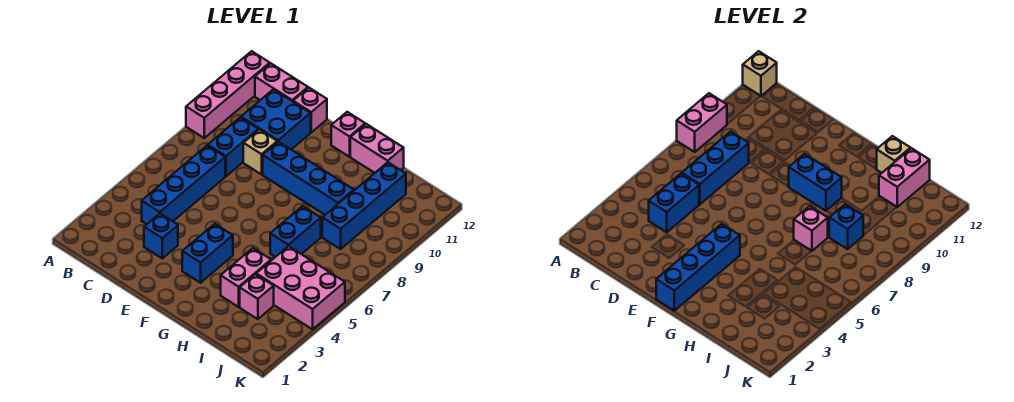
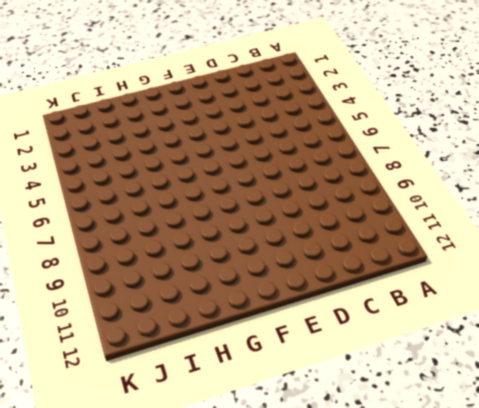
none -> pink brick A9:A12 level 1
none -> pink brick B12:C12 level 1
none -> blue brick C4:C7 level 1

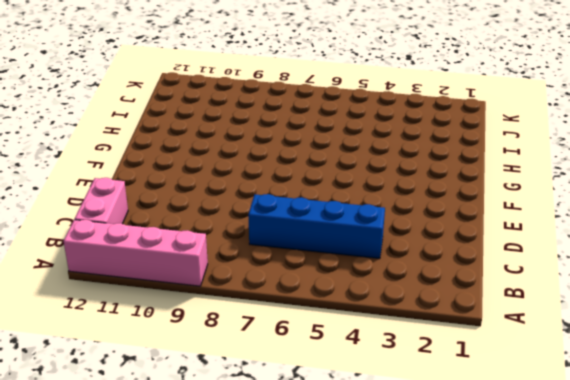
none -> blue brick C8:C9 level 1
none -> blue brick C10:D11 level 1
none -> blue brick D3 level 1

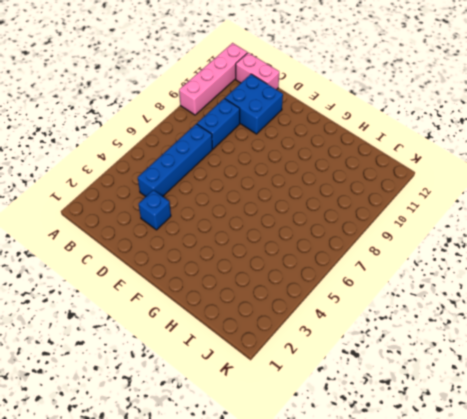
none -> tan brick D9 level 1
none -> pink brick D12 level 1
none -> blue brick E9:H9 level 1

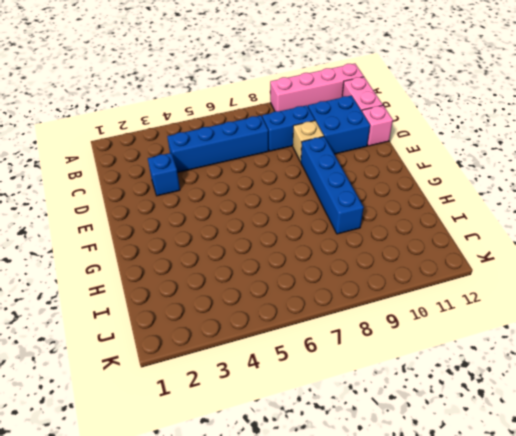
none -> blue brick F3:F4 level 1
none -> pink brick F12 level 1
none -> pink brick G12:H12 level 1

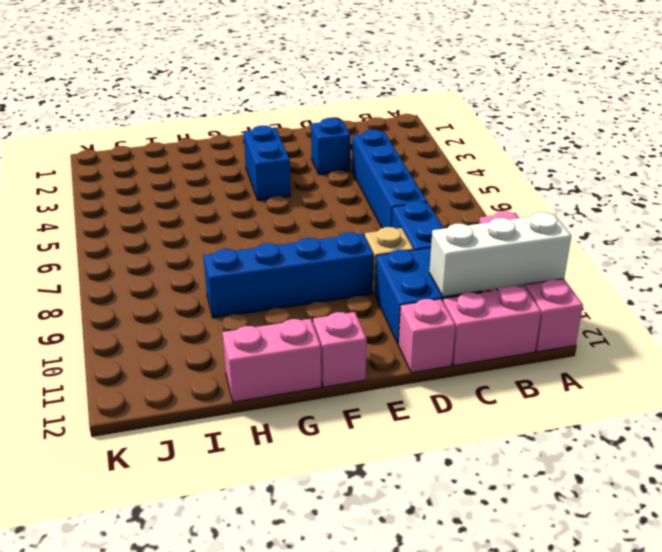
white brick A11:C11 level 2 -> none
none -> pink brick H3:H4 level 1
none -> blue brick H6:H7 level 1
none -> pink brick I3 level 1

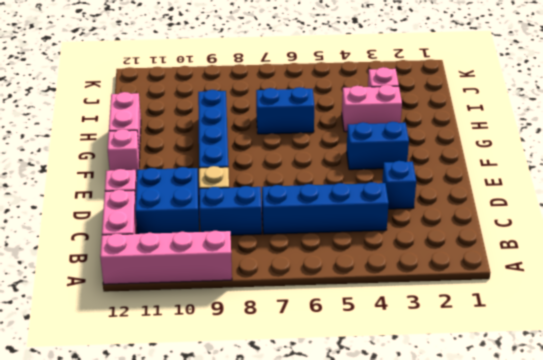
none -> pink brick I4:K5 level 1
none -> blue brick I8:I11 level 1
none -> pink brick A8:A9 level 2

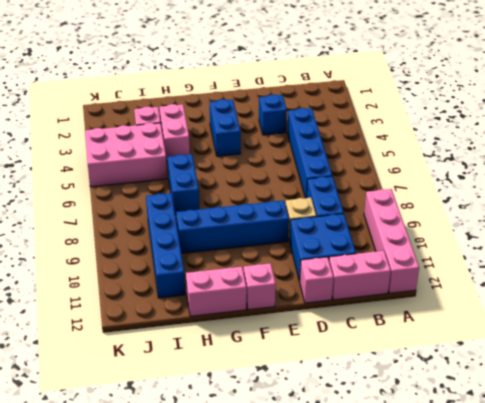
none -> pink brick A8:A9 level 2
none -> tan brick A12 level 2
none -> blue brick C4:C5 level 2

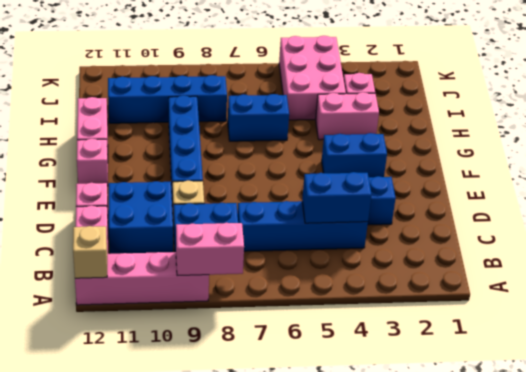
none -> blue brick C6:C8 level 2
none -> blue brick F1:F4 level 2
none -> blue brick F9:G9 level 2

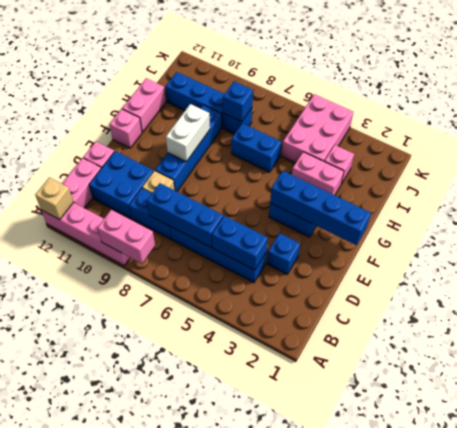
white brick F9:G9 level 2 -> blue brick F9:G9 level 2
none -> pink brick H7 level 2
none -> tan brick H12 level 2
none -> pink brick I11:I12 level 2

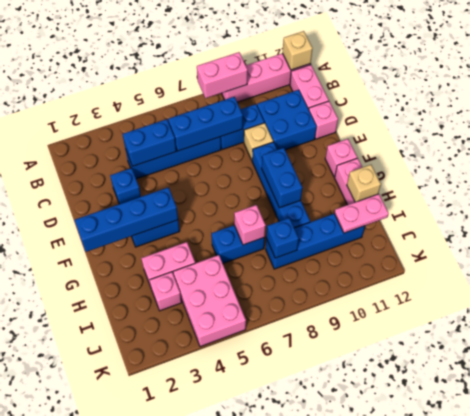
pink plate I11:I12 level 2 -> pink brick I11:I12 level 2

